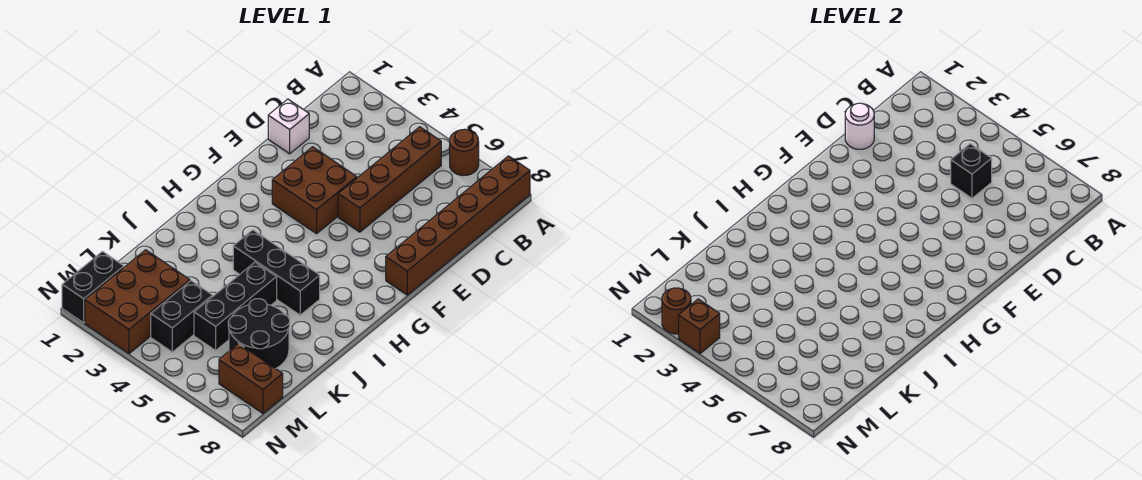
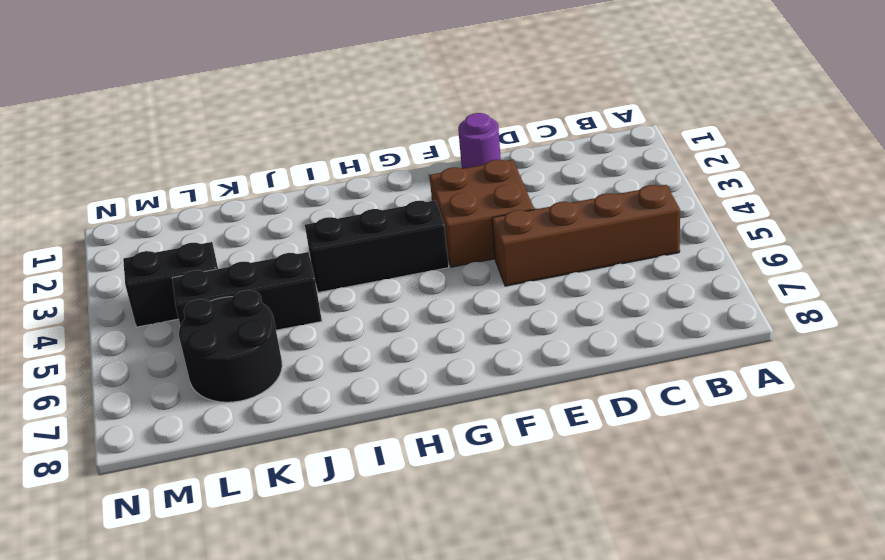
purple round brick E1 level 1 -> none
black brick G4:I4 level 1 -> black brick I4:I6 level 1
none -> brown round brick A6 level 1
none -> brown brick A8:F8 level 1
none -> white brick D1 level 1

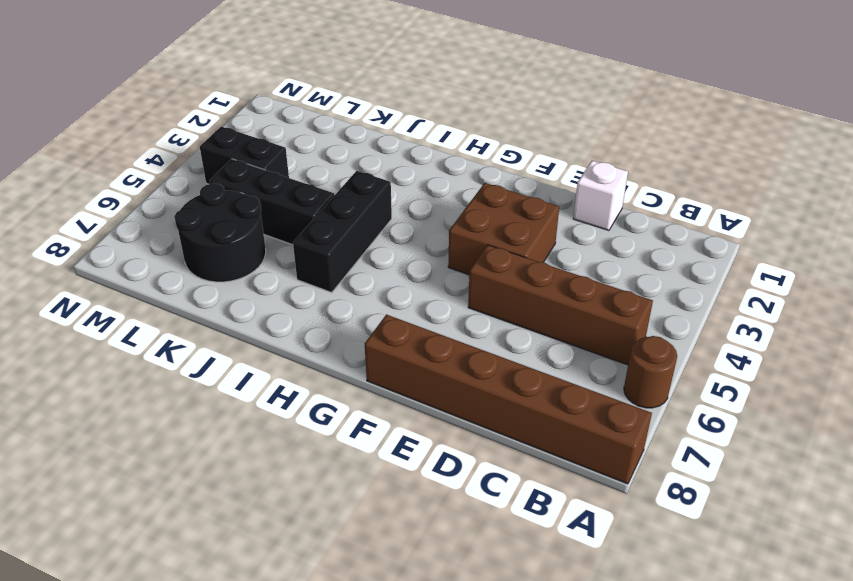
none -> brown brick L2:N3 level 1
none -> black brick M1:N1 level 1
none -> brown brick M7:M8 level 1

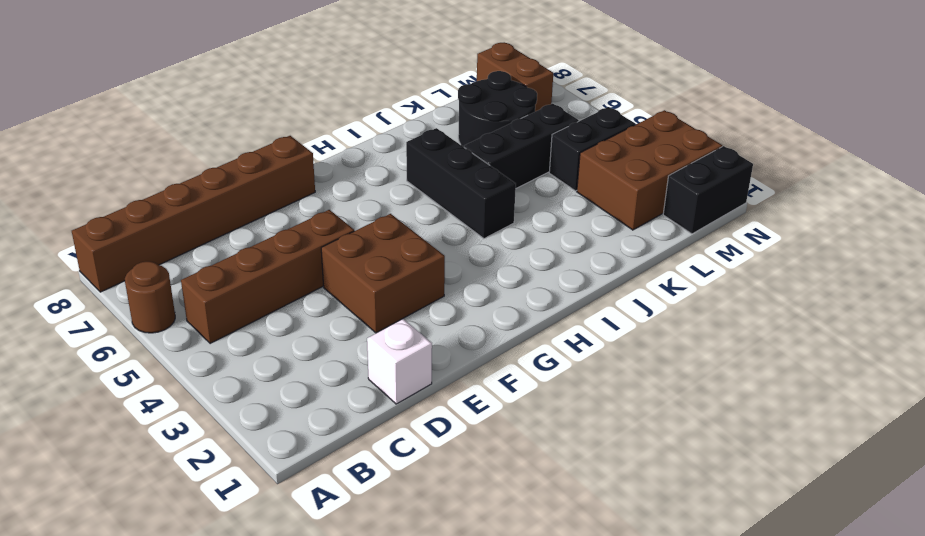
none -> black brick C5 level 2
none -> white round brick D1 level 2
none -> brown round brick N2 level 2

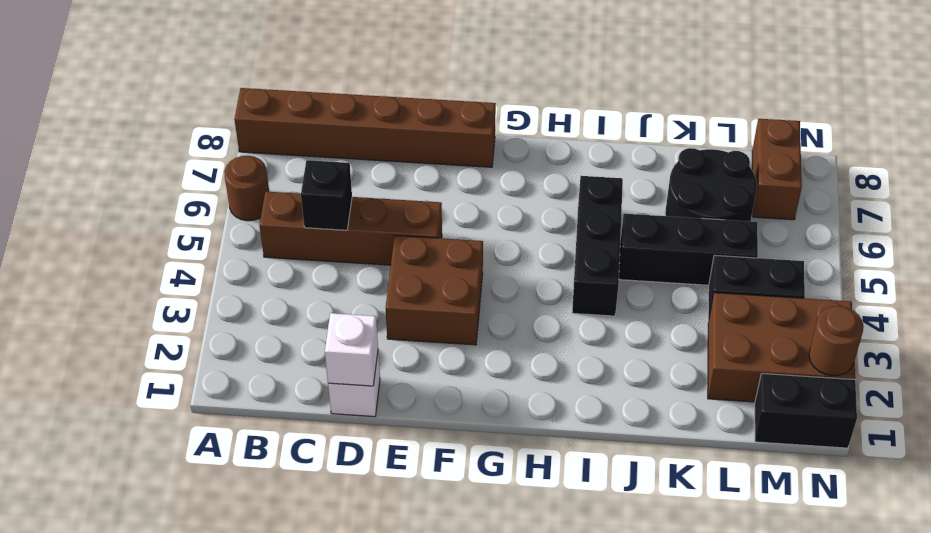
white brick D1 level 2 -> white round brick D1 level 2
none -> brown brick N3 level 2

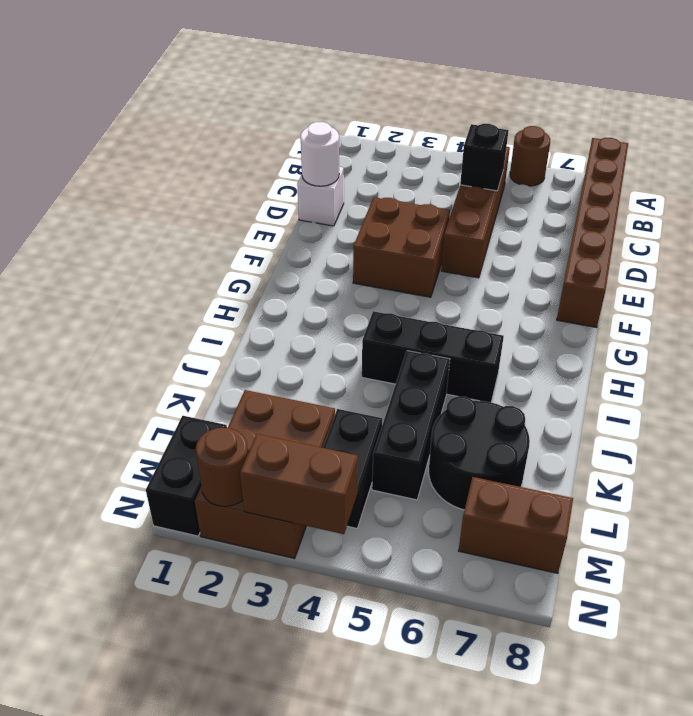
brown brick N3:N4 level 2 -> brown brick N3 level 2

